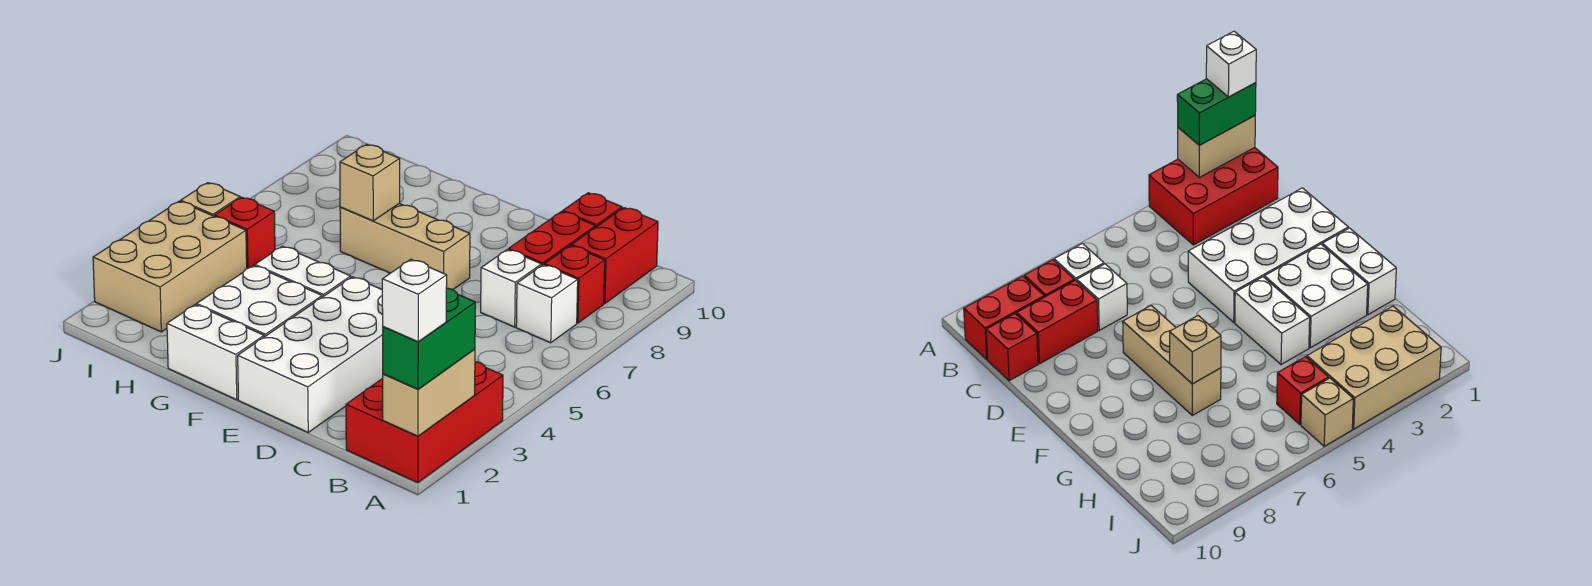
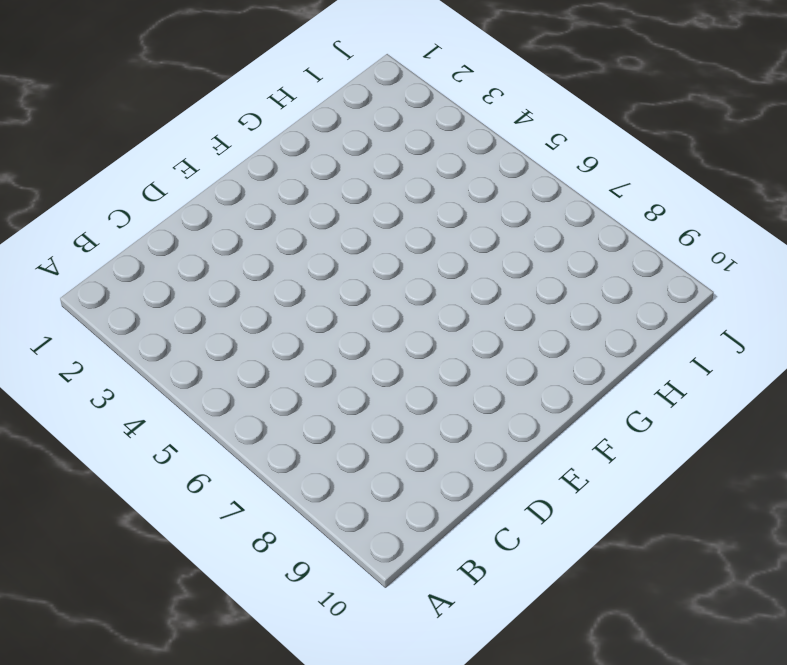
none -> red brick A1:B3 level 1
none -> white brick B7 level 1
none -> red brick B8 level 1

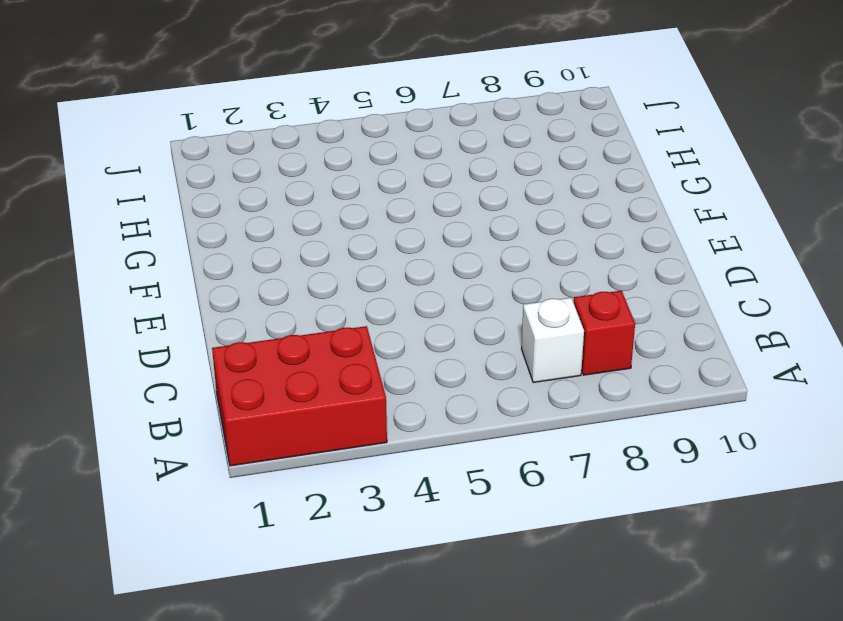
none -> red brick B9:B10 level 1
none -> white brick C7 level 1
none -> red brick C8:C9 level 1

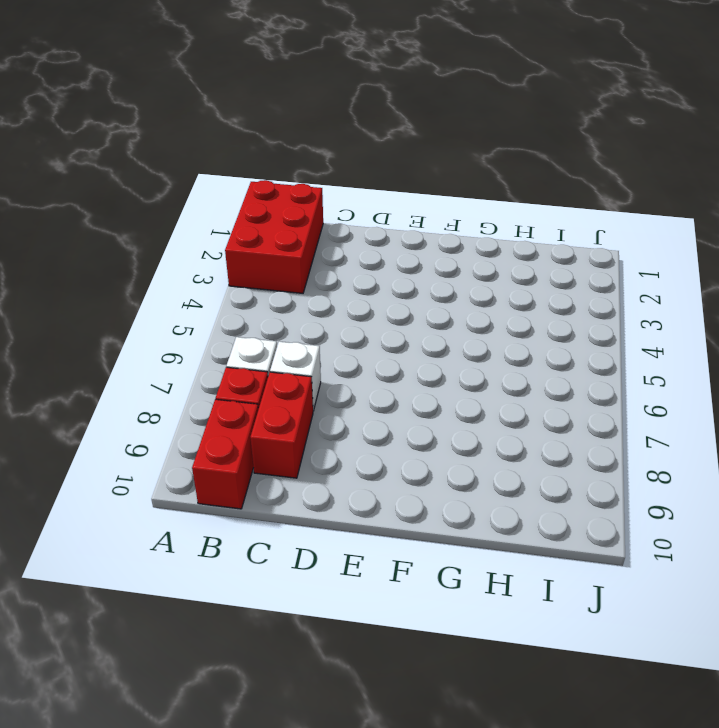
none -> red brick C10 level 1
none -> white brick D1:E4 level 1
none -> tan brick E7:G7 level 1

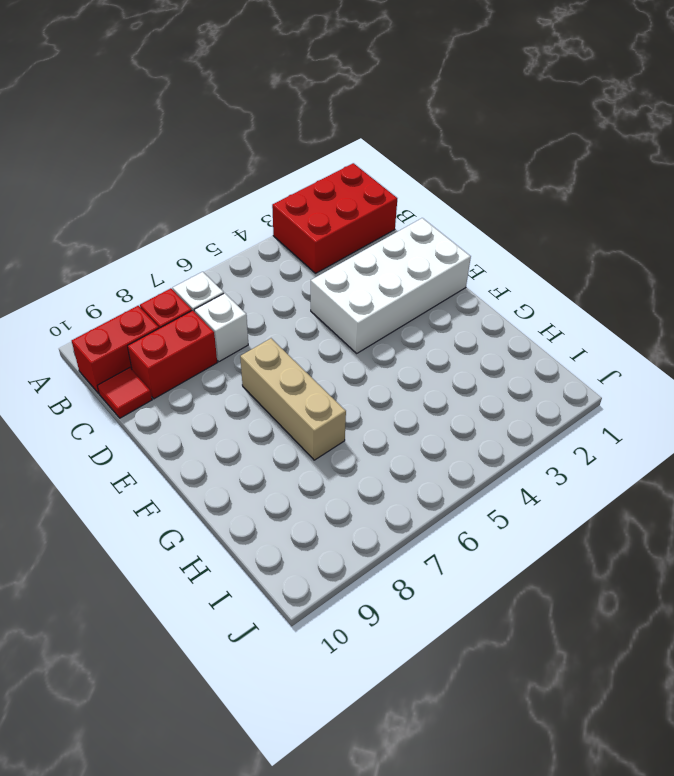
red tile C10 level 1 -> red brick C10 level 1
none -> white brick F1:G1 level 1
none -> white brick F2:G3 level 1
none -> white brick F4:G4 level 1

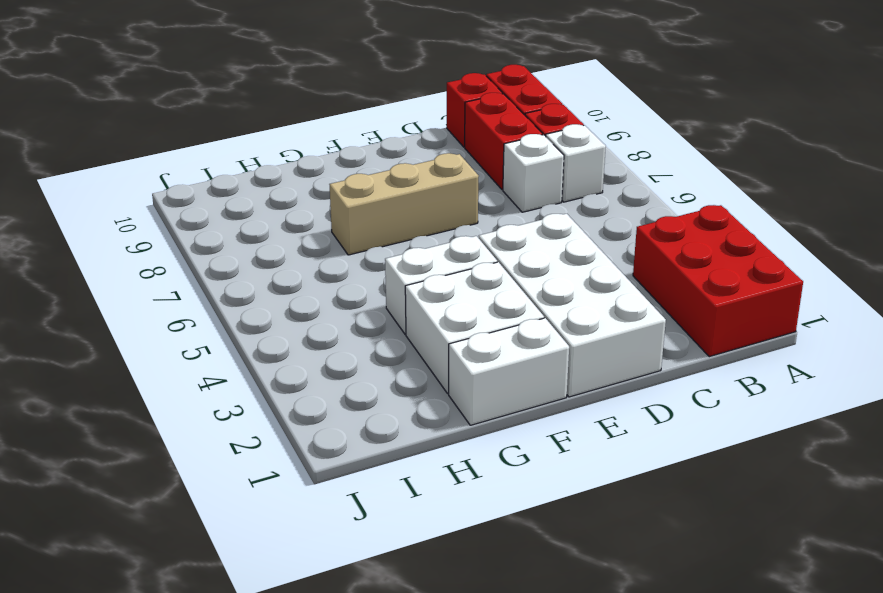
none -> tan brick I2:J4 level 1
none -> red brick I5 level 1
none -> tan brick J5 level 1

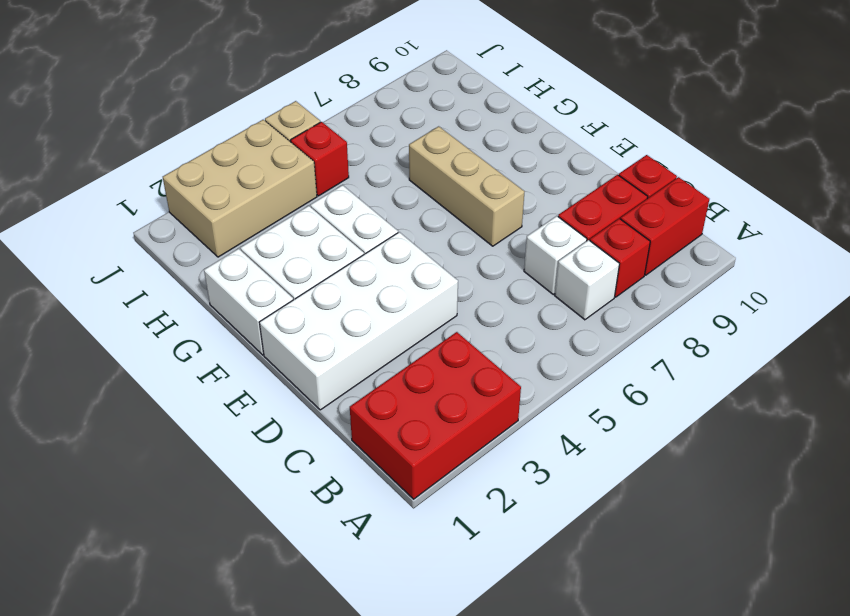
none -> tan brick A1:A2 level 2
none -> tan brick G7 level 2
none -> green brick A1:A2 level 3

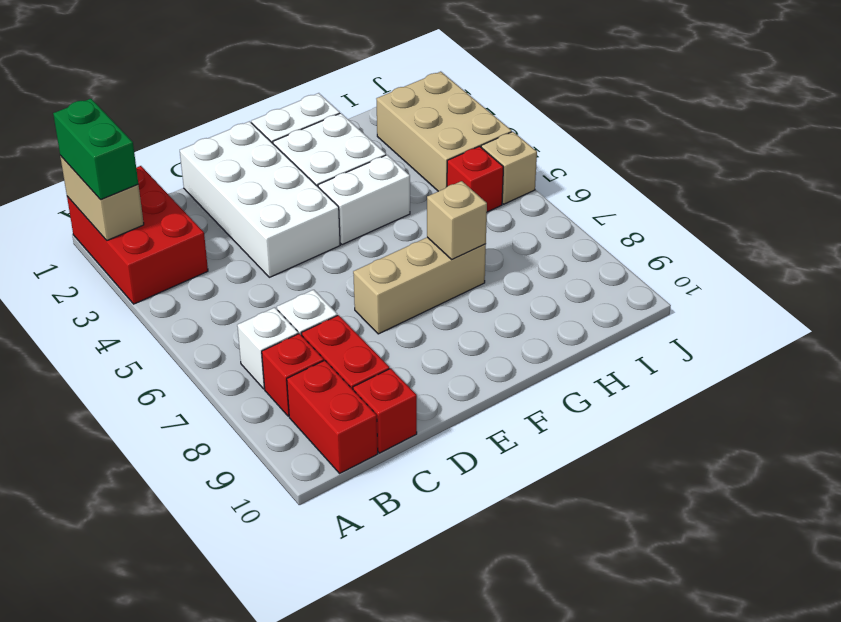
none -> white brick A1 level 4

